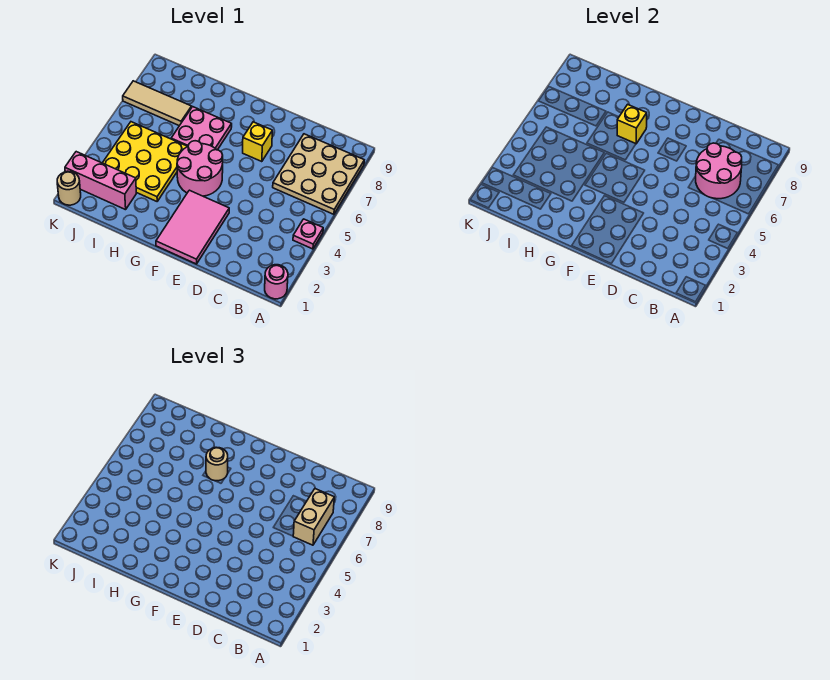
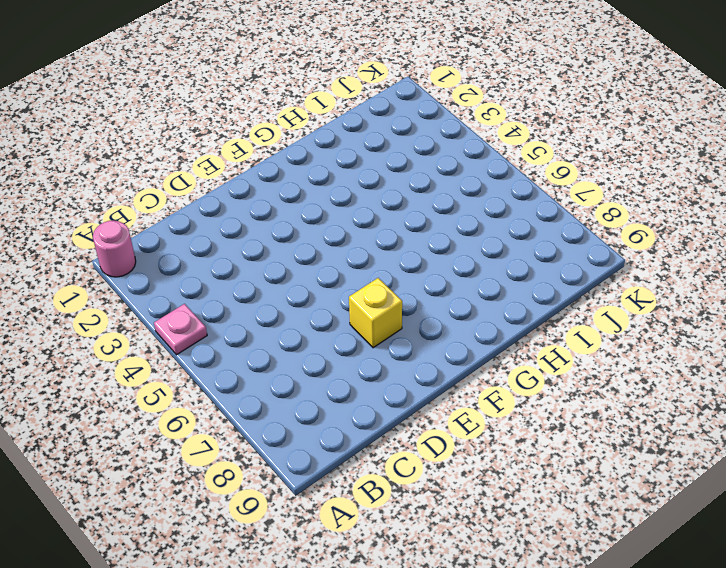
none -> tan plate A6:C8 level 1
none -> pink tile E1:F3 level 1
none -> pink round brick F4:G5 level 1

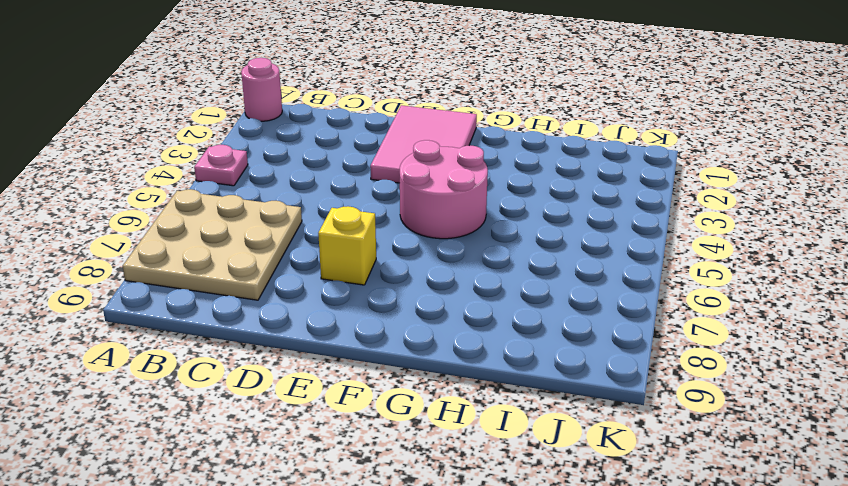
none -> pink plate G6:H7 level 1
none -> yellow plate H3:J5 level 1
none -> pink brick I2:K2 level 1

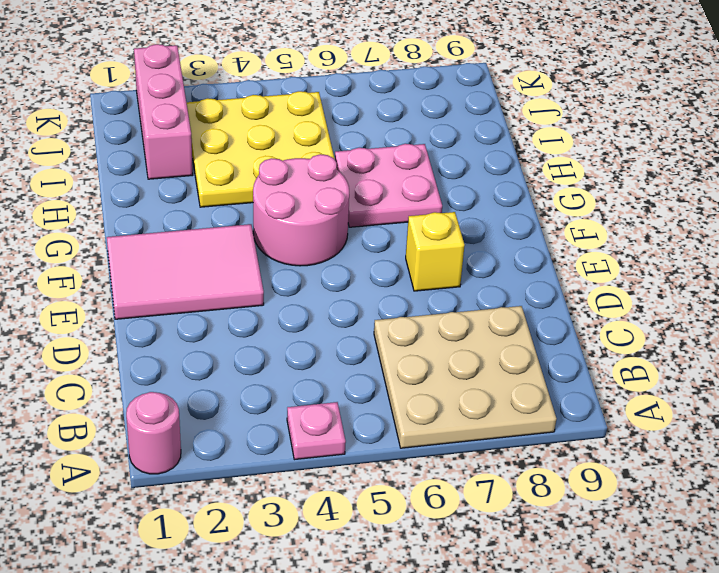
none -> tan tile I7:K7 level 1
none -> tan round brick K1 level 1
none -> pink round brick B6:C7 level 2

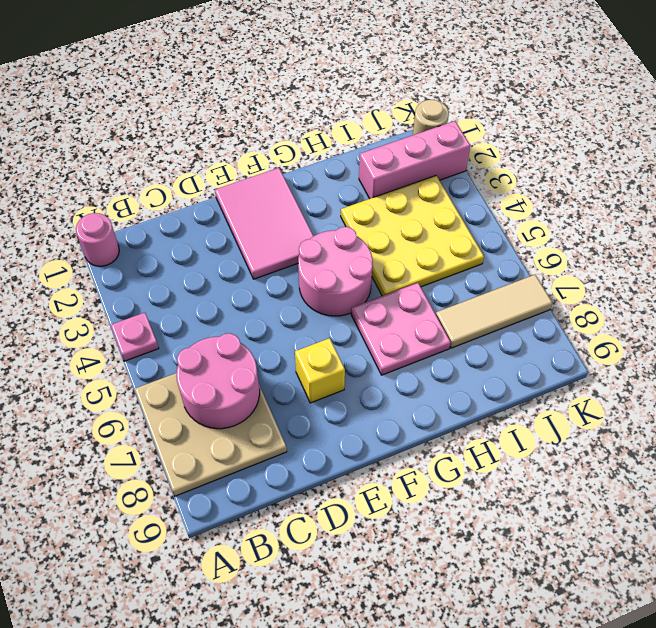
none -> yellow brick G7 level 2
none -> tan brick B6:B7 level 3
none -> tan round brick G7 level 3

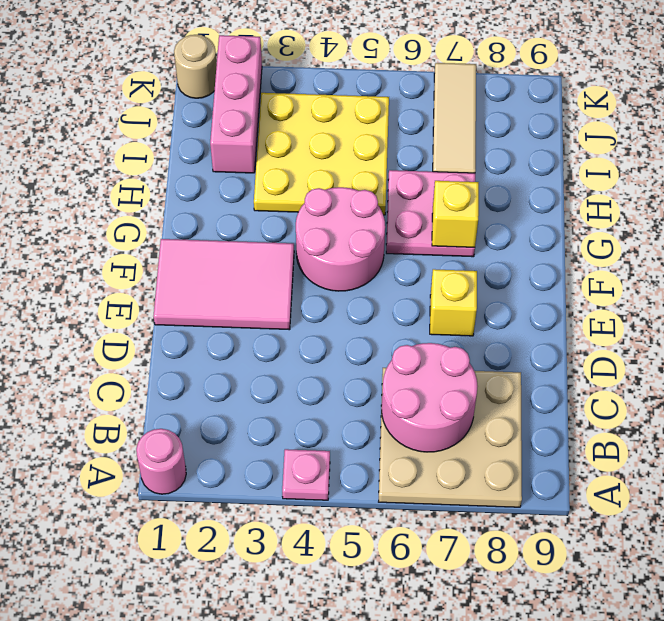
none -> tan brick B6:B7 level 3
none -> tan round brick G7 level 3

